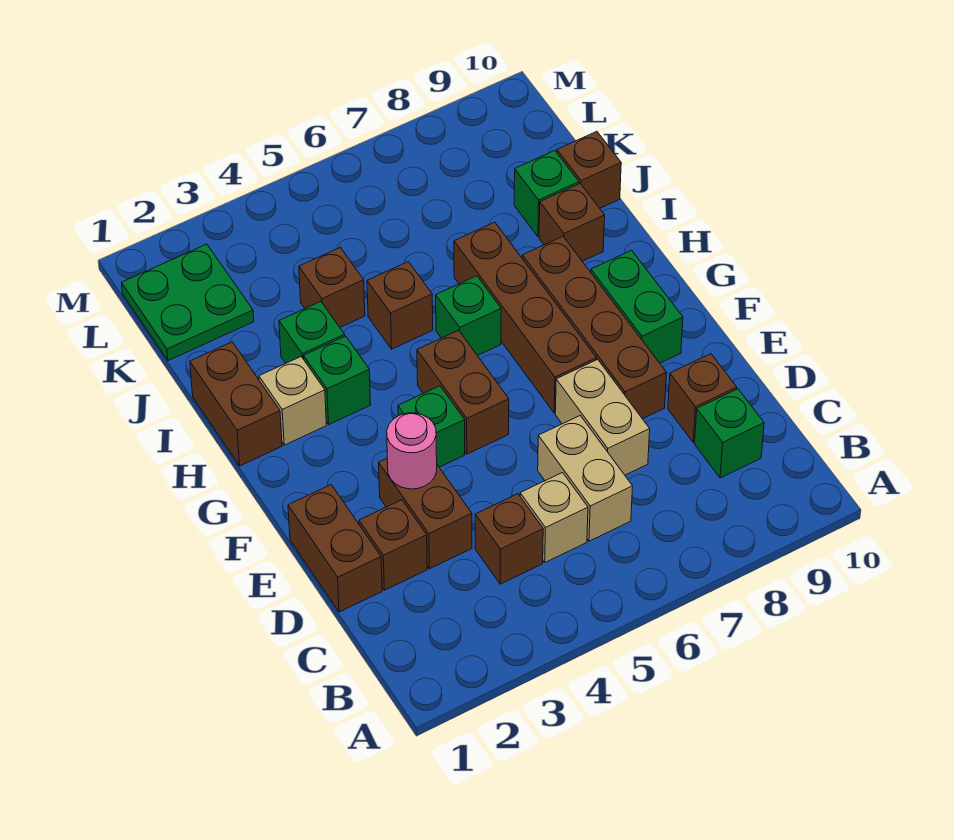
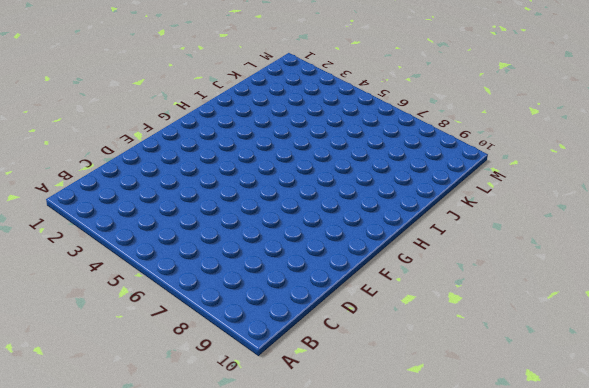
none -> brown brick C4 level 1
none -> tan brick C5 level 1
none -> tan brick C6:D6 level 1

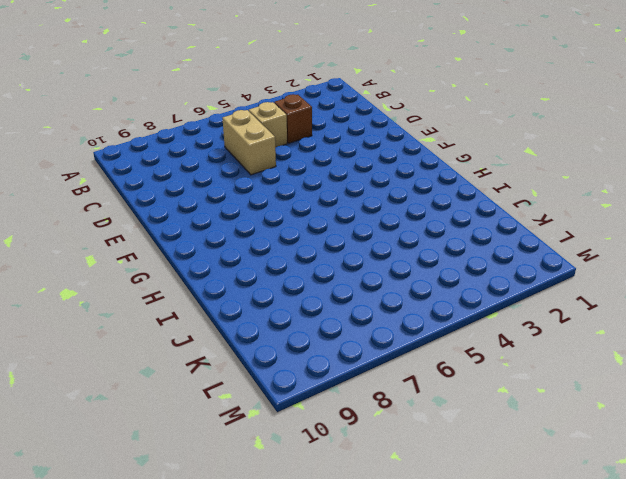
none -> green brick C9 level 1
none -> brown brick D1:E1 level 1
none -> brown brick D2 level 1

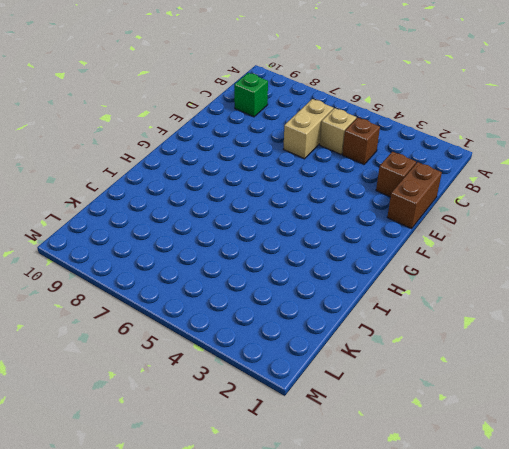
none -> brown brick D3:E3 level 1
none -> tan brick D7:E7 level 1
none -> brown brick D9 level 1

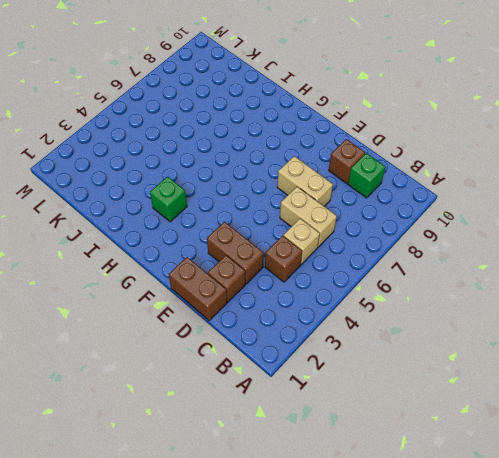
none -> brown brick E8:H8 level 1
none -> green brick F4 level 1
none -> brown brick F5:G5 level 1

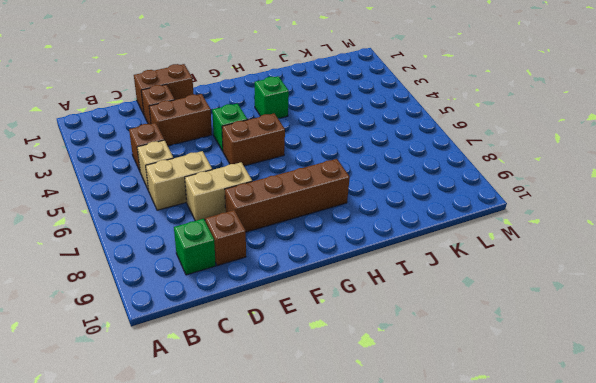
none -> brown brick F7:I7 level 1
none -> green brick F9:G9 level 1
none -> brown brick H1:I1 level 1

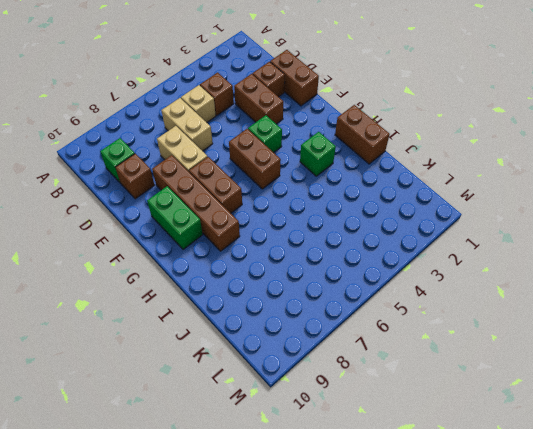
brown brick F7:G7 level 1 -> brown brick F7:I7 level 1
none -> tan brick H2 level 1
none -> green brick H6 level 1
none -> green brick I3 level 1

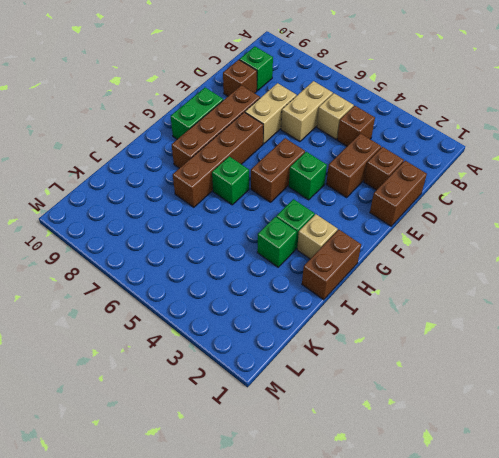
none -> brown brick I5 level 1
none -> brown brick I9 level 1
none -> brown brick J4 level 1

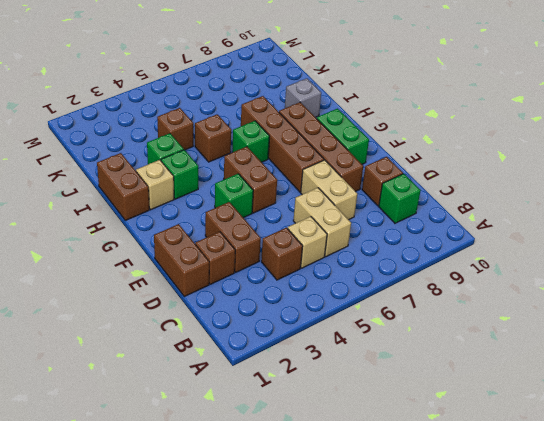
grey brick I9 level 1 -> brown brick I9 level 1
none -> green brick J9 level 1
none -> brown brick J10 level 1
none -> green plate K1:L2 level 1

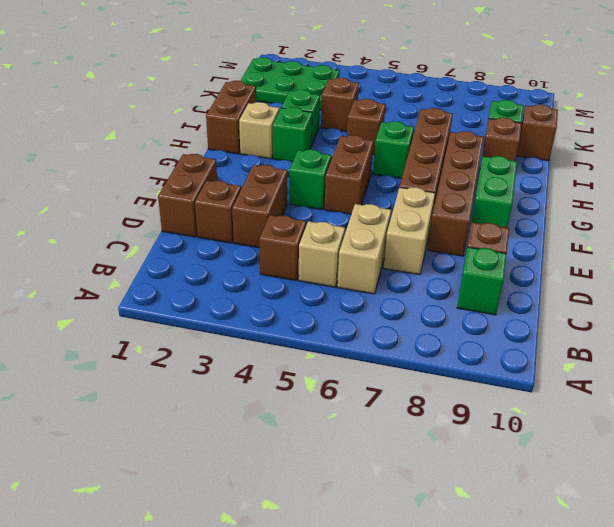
green plate K1:L3 level 1 -> green plate K1:L2 level 1
none -> pink round brick E3 level 2

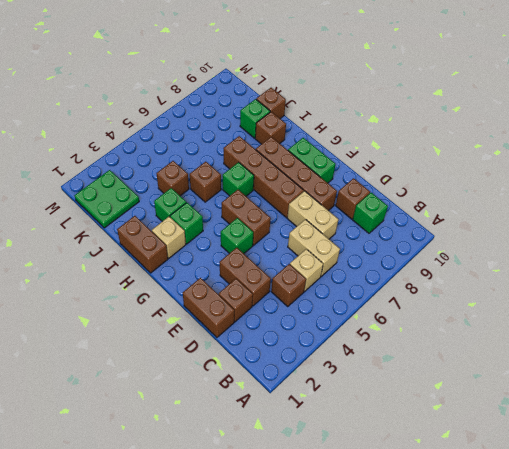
none -> pink round brick E3 level 2

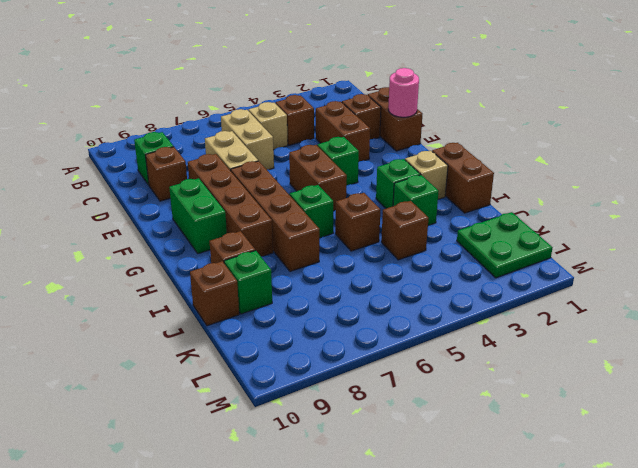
pink round brick E1 level 2 -> pink round brick E3 level 2

